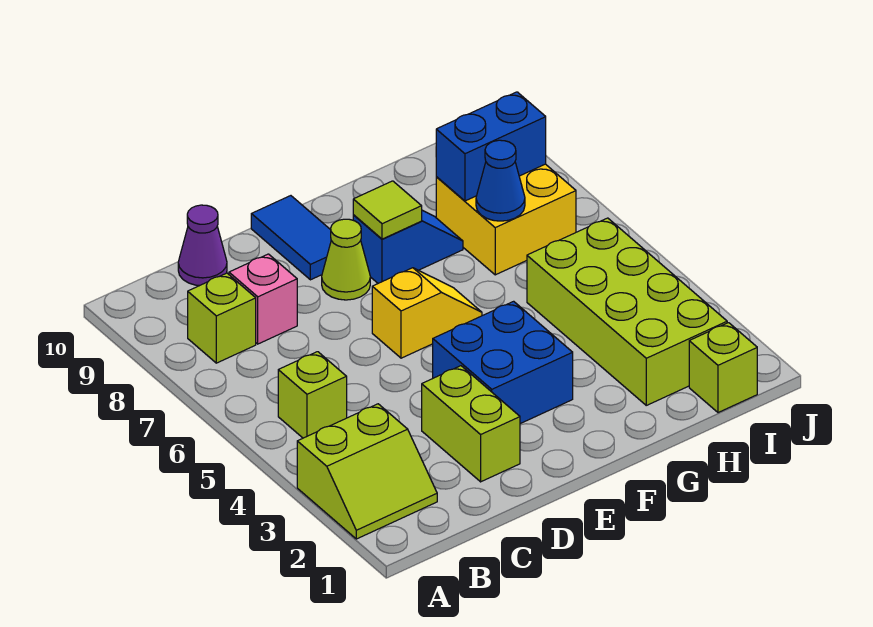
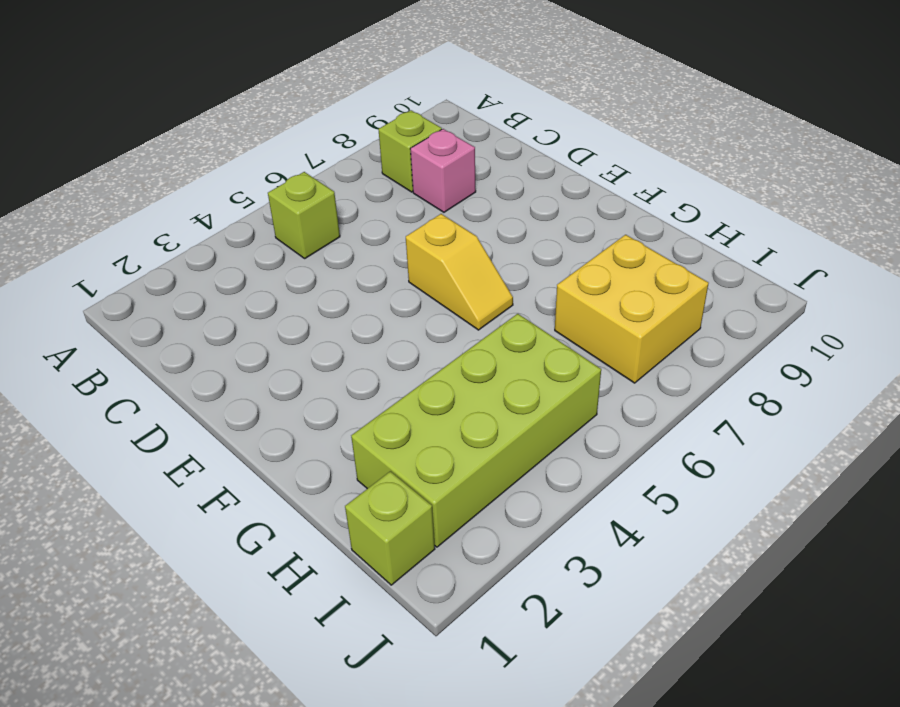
none -> lime slope A2:B3 level 1 top 3
none -> purple cone C10 level 1
none -> lime brick D2:D3 level 1

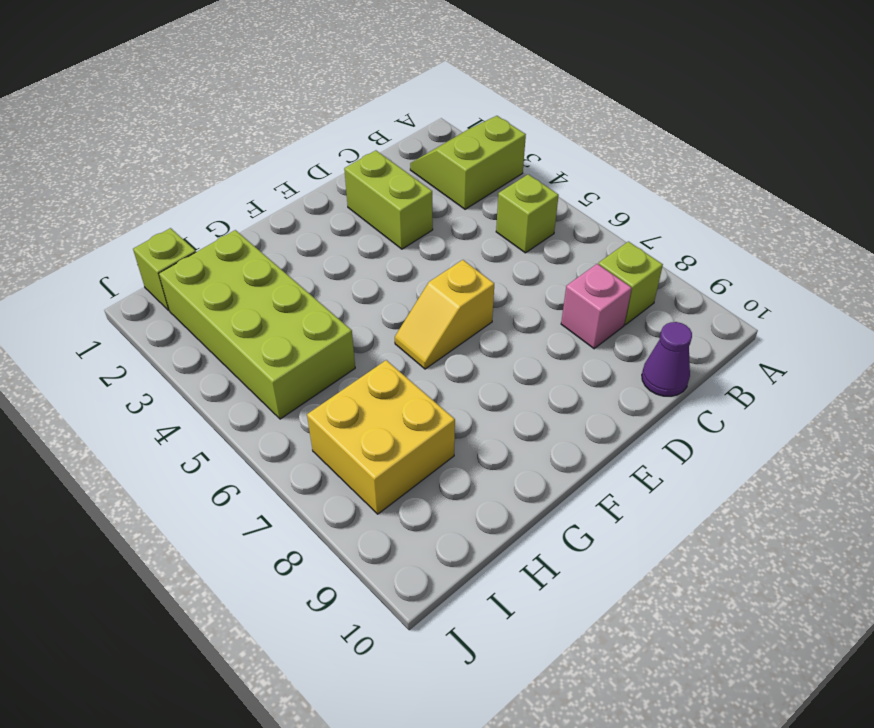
none -> blue brick E3:F4 level 1
none -> lime cone E8 level 1
none -> blue tile E9:E10 level 1

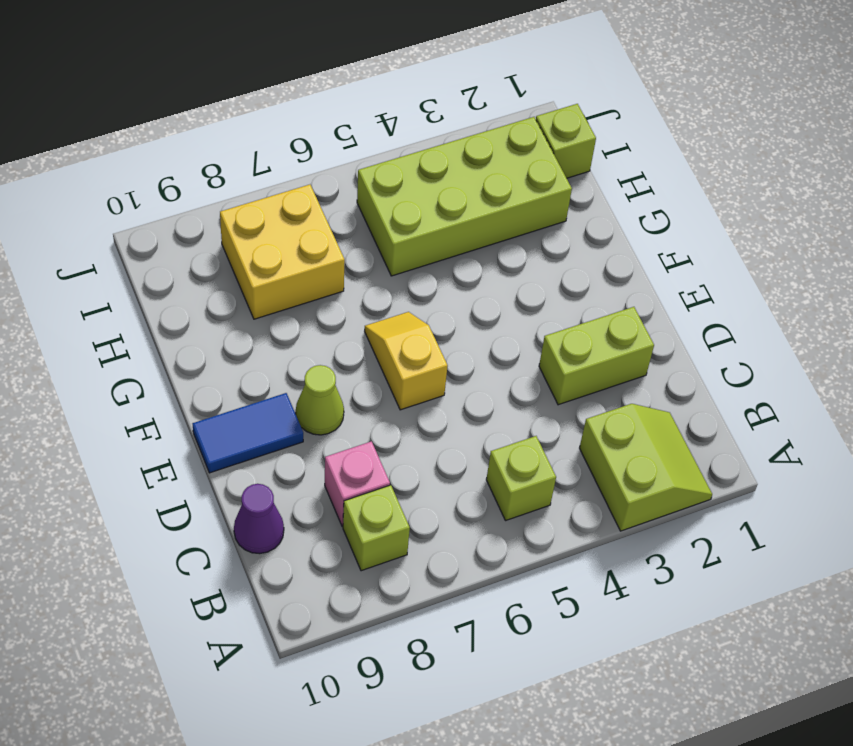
none -> blue brick E3:F4 level 1
none -> blue slope F8:G8 level 1 top F
none -> lime tile F8 level 2

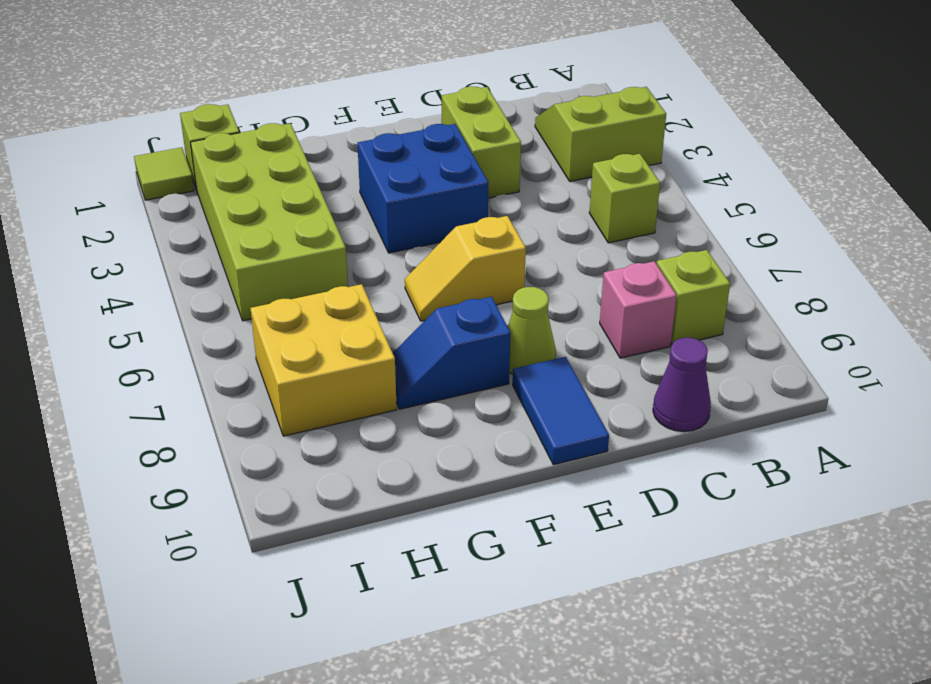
lime tile J1 level 1 -> lime tile F8 level 2
none -> blue cone H7 level 2
none -> blue brick H8:I8 level 2

